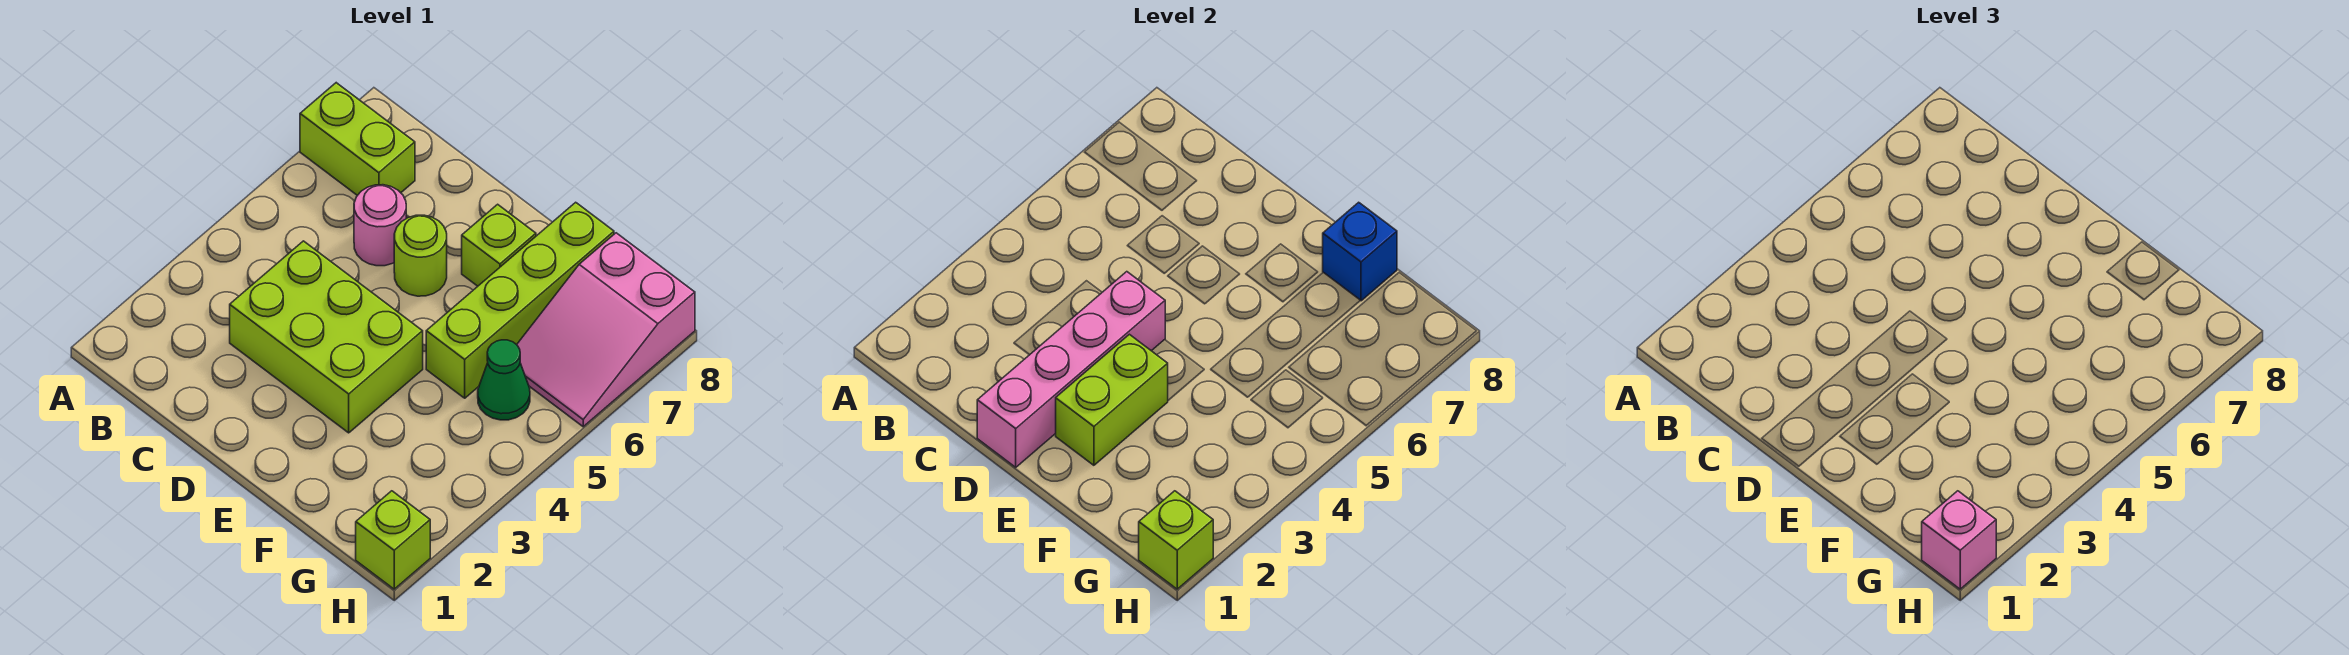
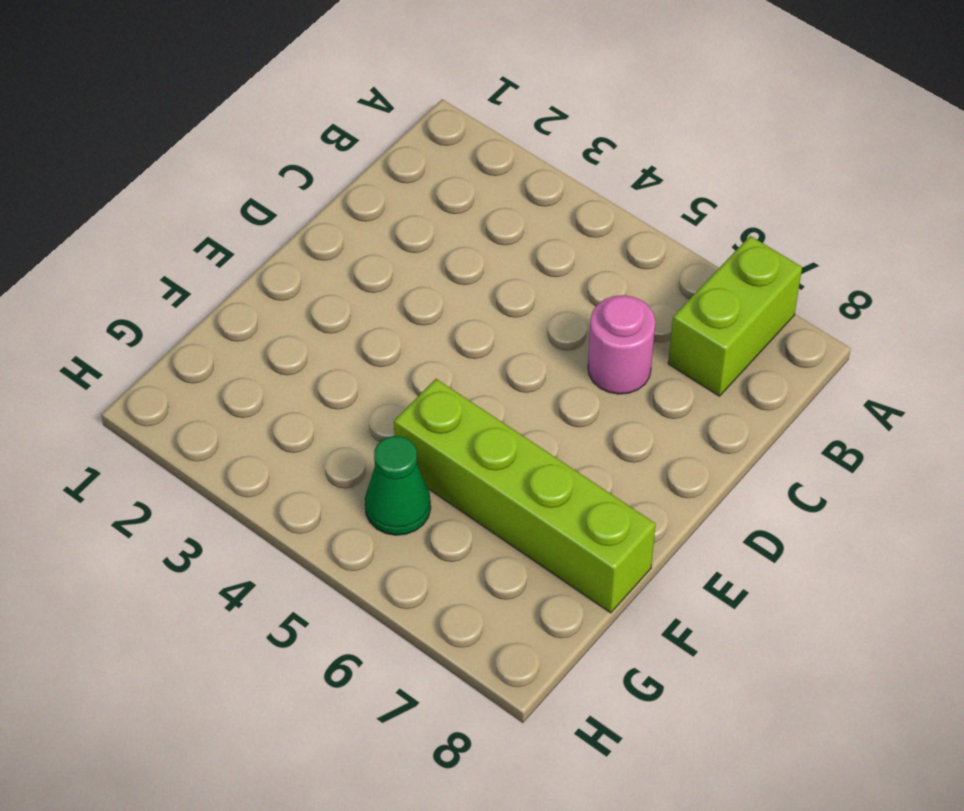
none -> lime brick C3:E4 level 1
none -> lime round brick D6 level 1
none -> lime brick E7 level 1

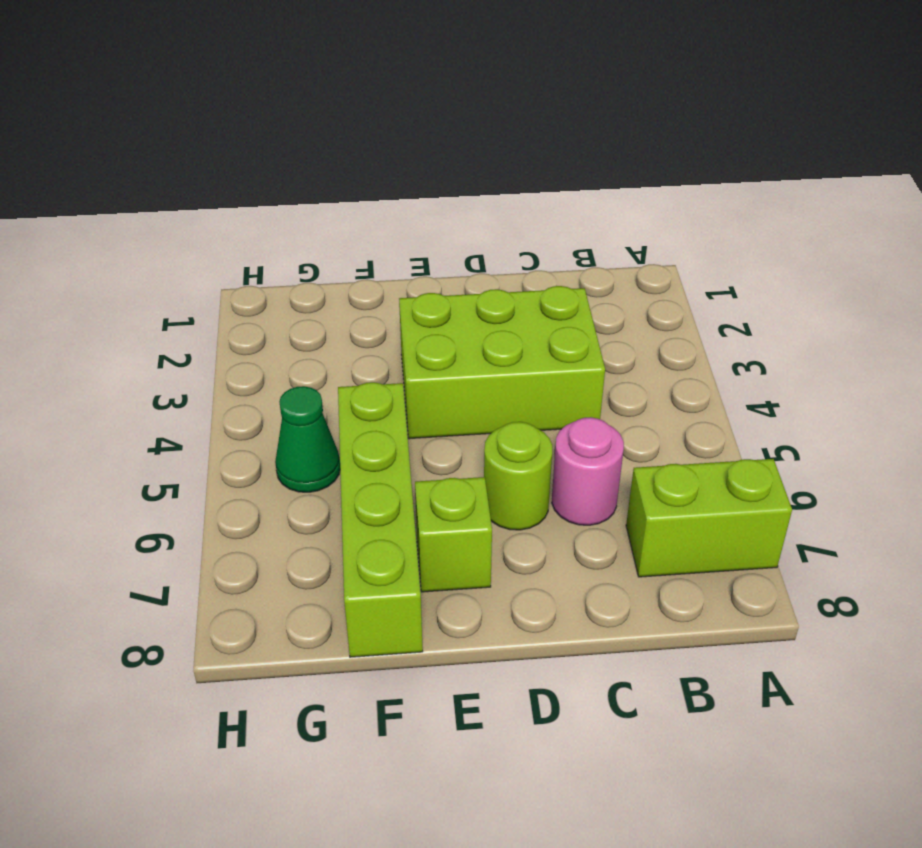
none -> pink slope G6:H8 level 1 top 8
none -> lime brick H1 level 1
none -> pink brick D1:D4 level 2

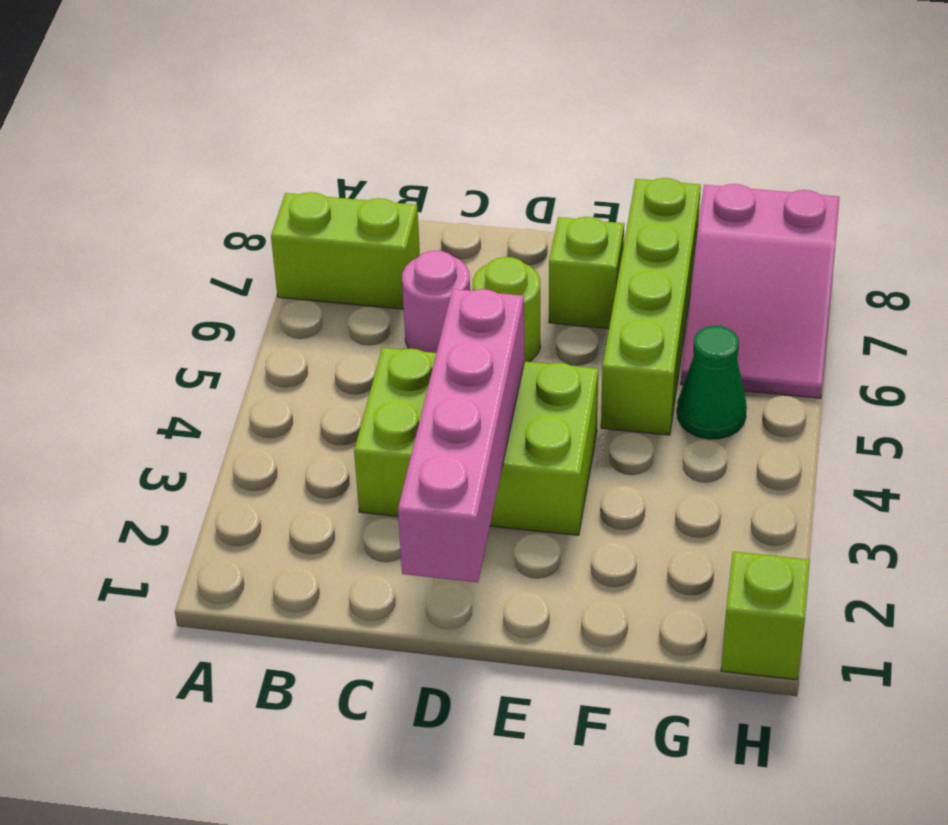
none -> lime brick E2:E3 level 2
none -> blue brick F8 level 2
none -> lime brick H1 level 2

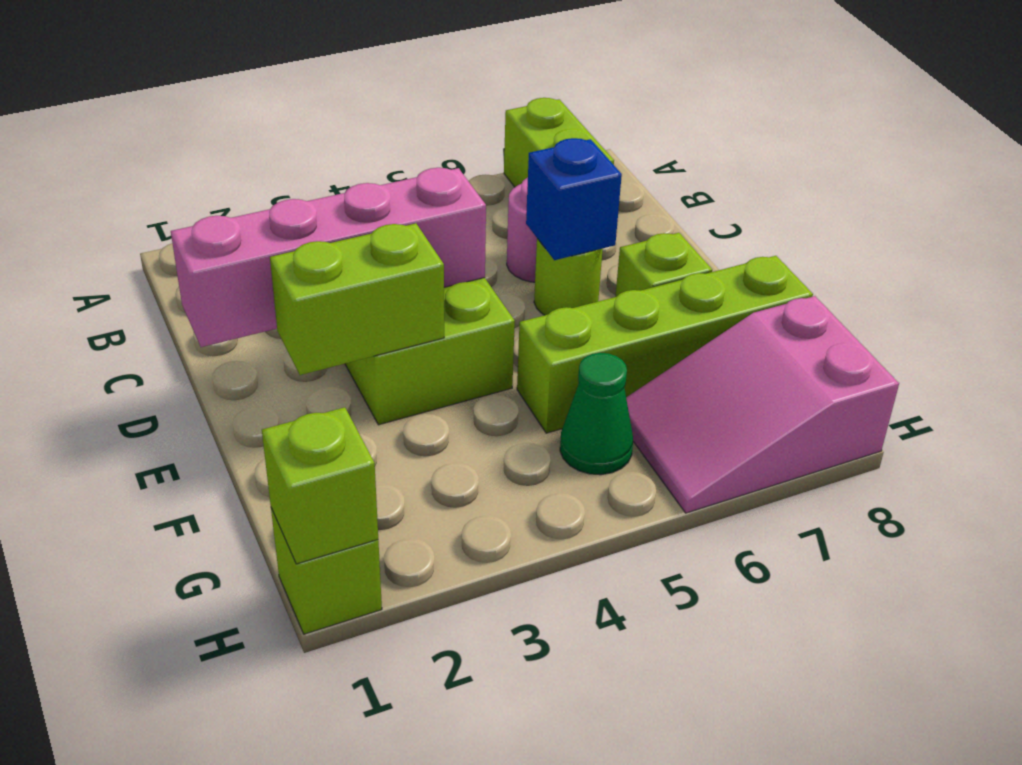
blue brick D6 level 2 -> blue brick F8 level 2
none -> pink brick H1 level 3

